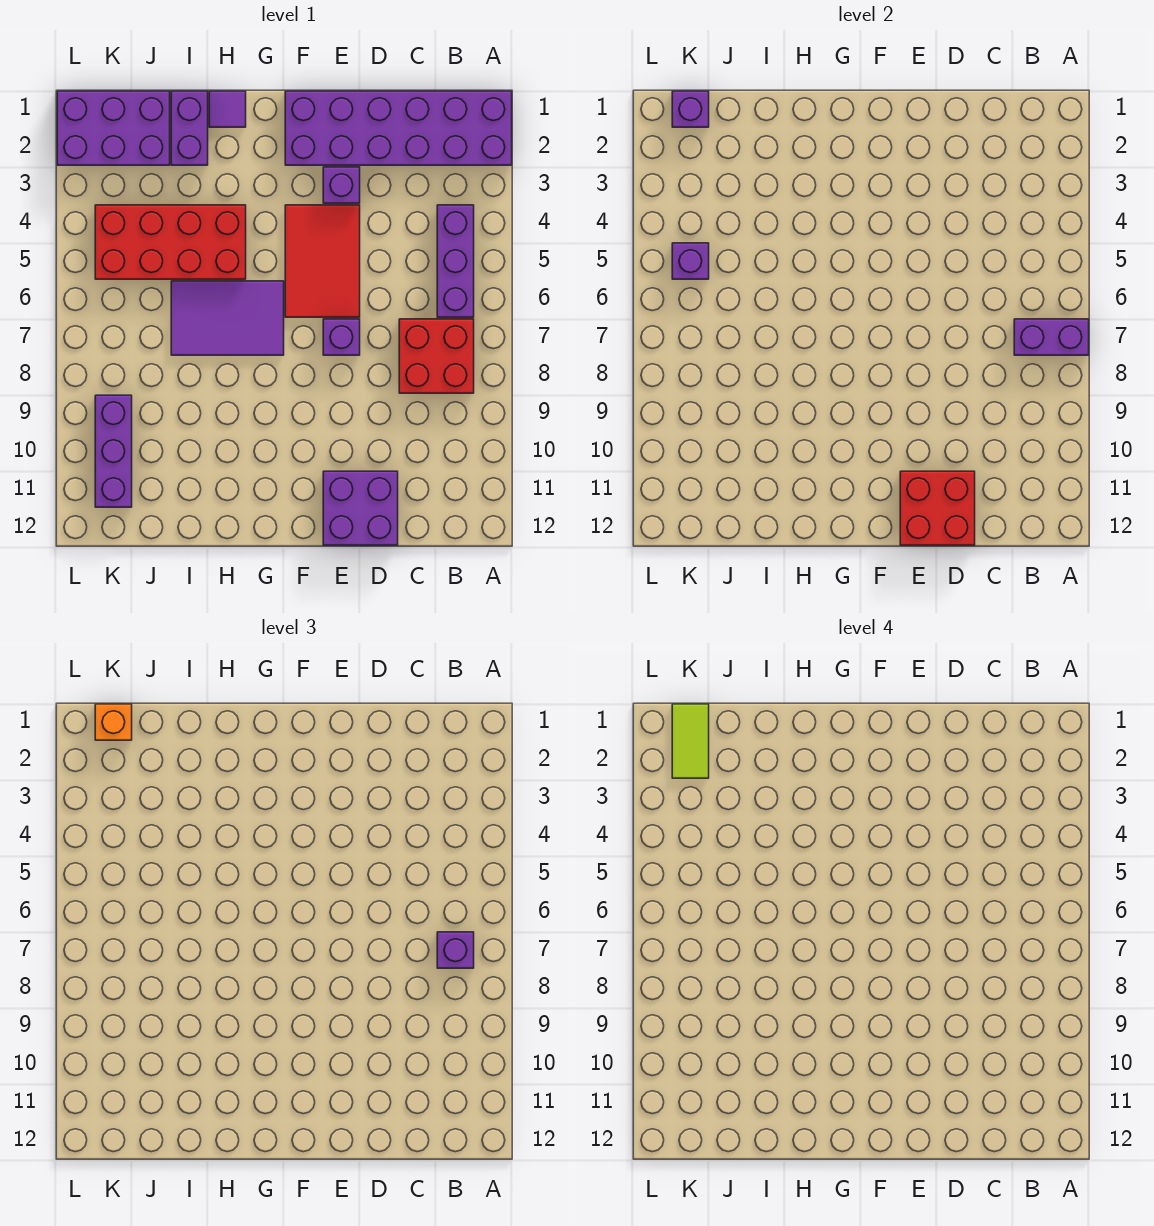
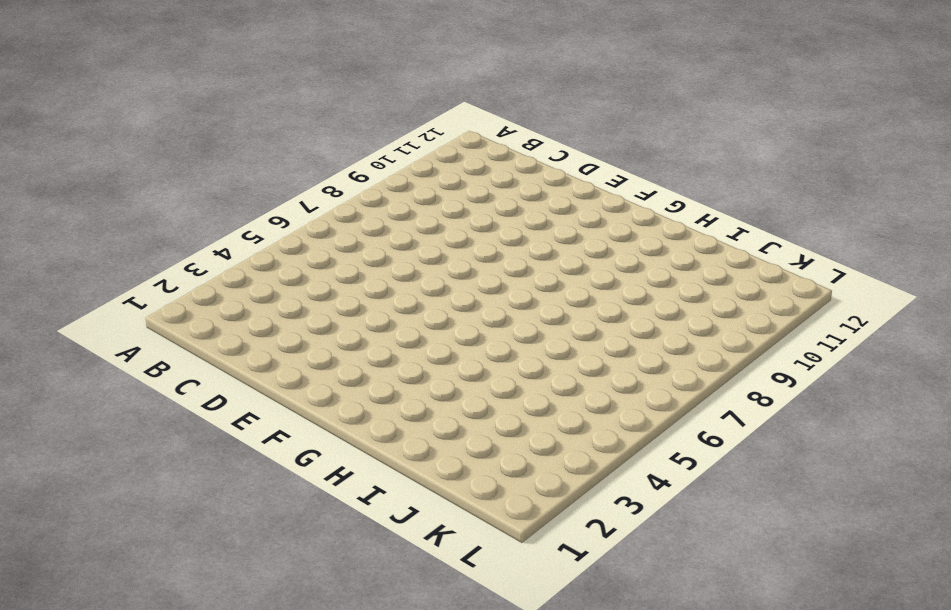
none -> purple brick A1:F2 level 1
none -> purple brick B4:B6 level 1
none -> red brick B7:C8 level 1

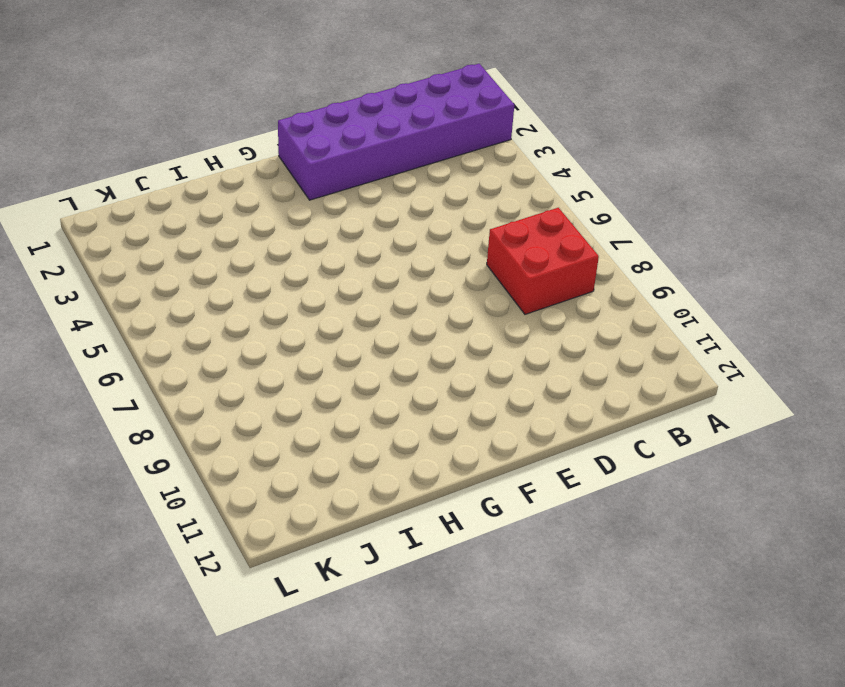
none -> purple brick B4:B6 level 1
none -> purple brick D11:E12 level 1
none -> purple brick E3 level 1

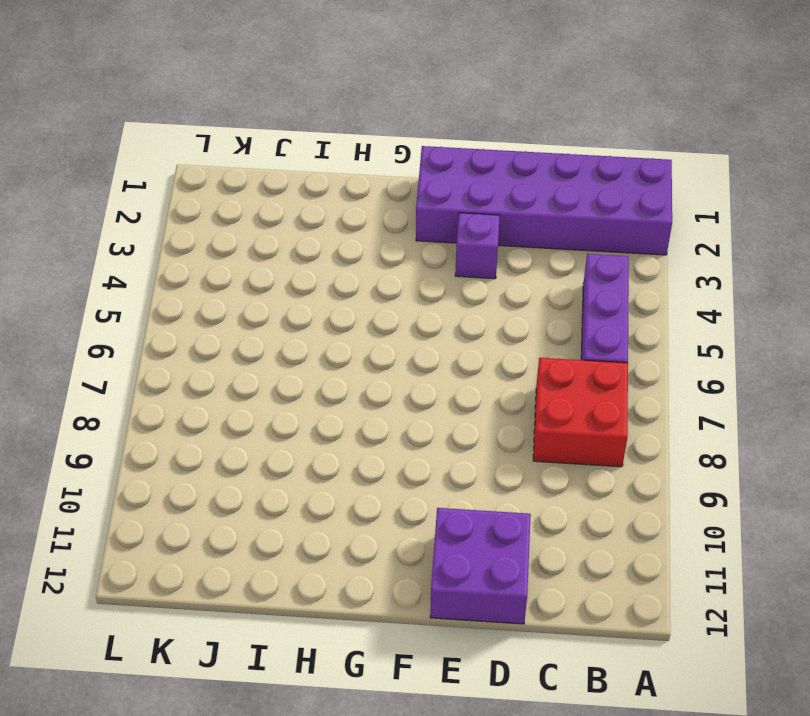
none -> red tile E4:F6 level 1
none -> purple brick E7 level 1
none -> purple tile G6:I7 level 1

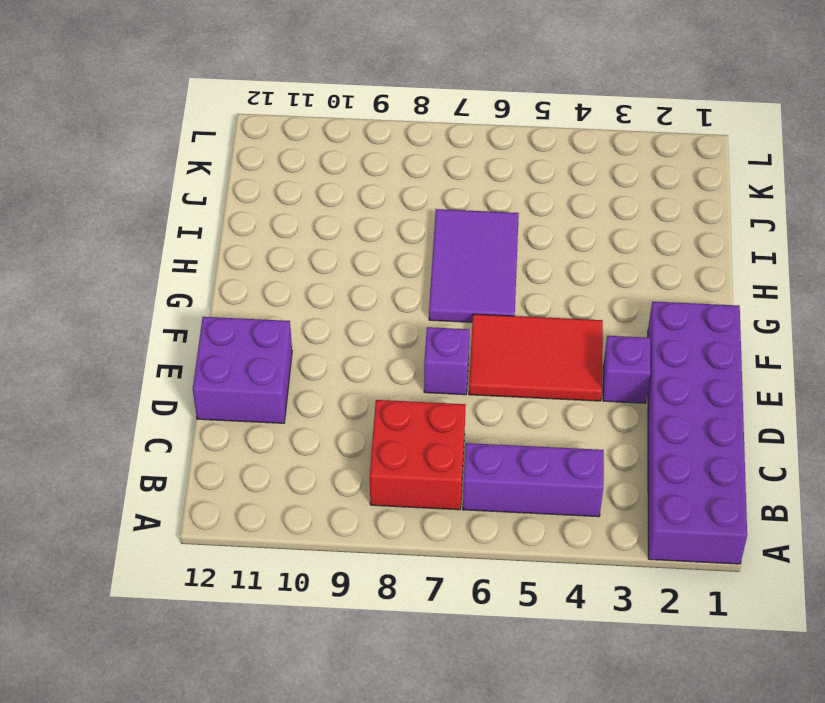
none -> purple tile H1 level 1
none -> red brick H4:K5 level 1
none -> purple brick I1:I2 level 1

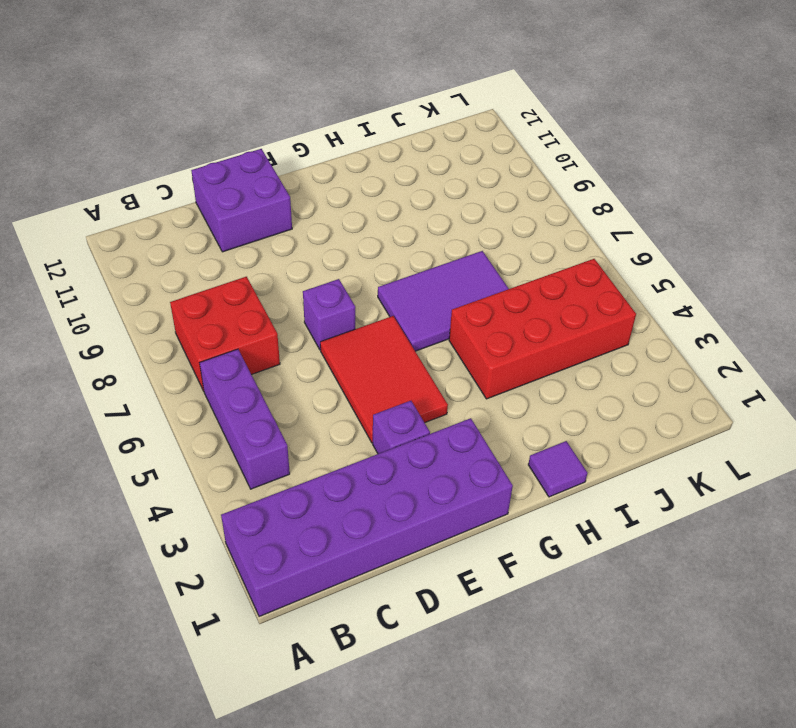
none -> purple brick I1:I2 level 1
none -> purple brick J1:L2 level 1
none -> purple brick K9:K11 level 1

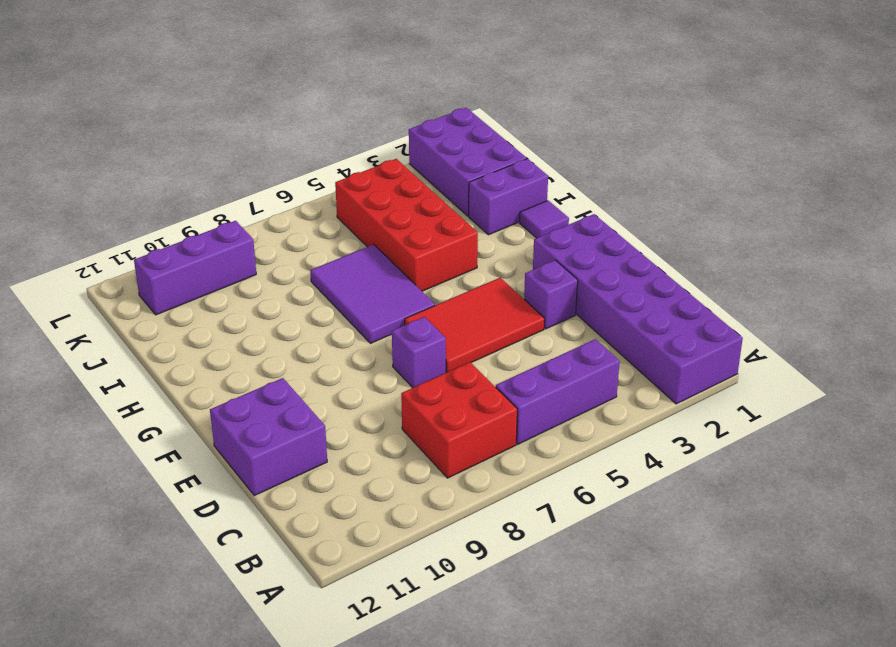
none -> purple brick A7:B7 level 2
none -> red brick D11:E12 level 2
none -> purple brick K1 level 2

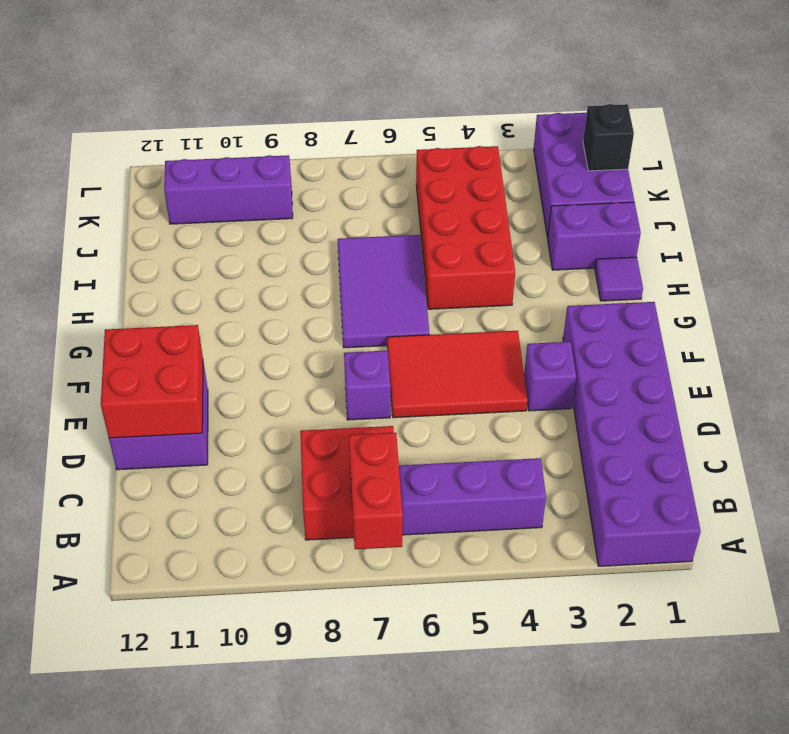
red brick A7:B7 level 2 -> purple brick A7:B7 level 2
black brick K1 level 2 -> purple brick K1 level 2
none -> purple brick K5 level 2
none -> purple brick B7 level 3
none -> orange brick K1 level 3

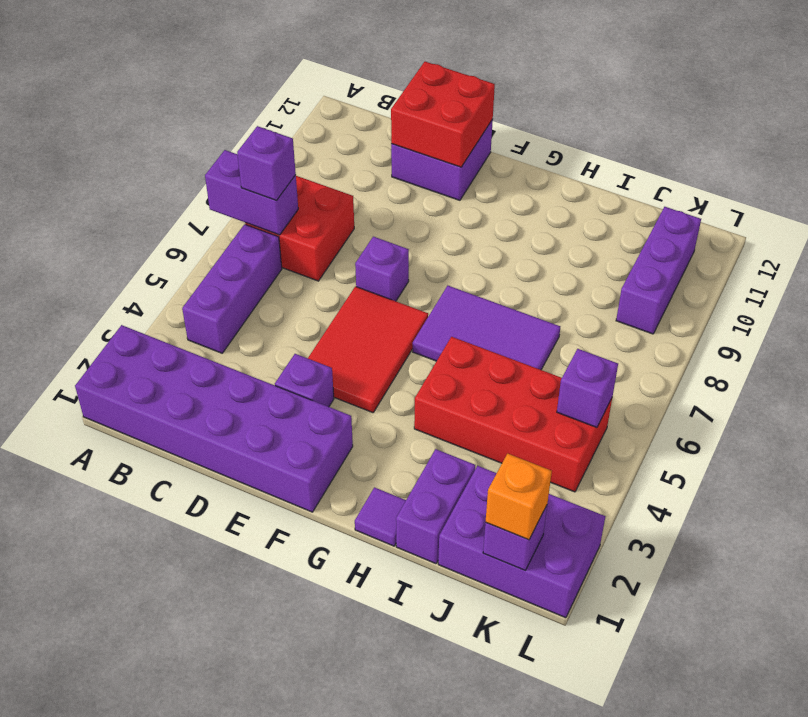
none -> lime tile K1:K2 level 4

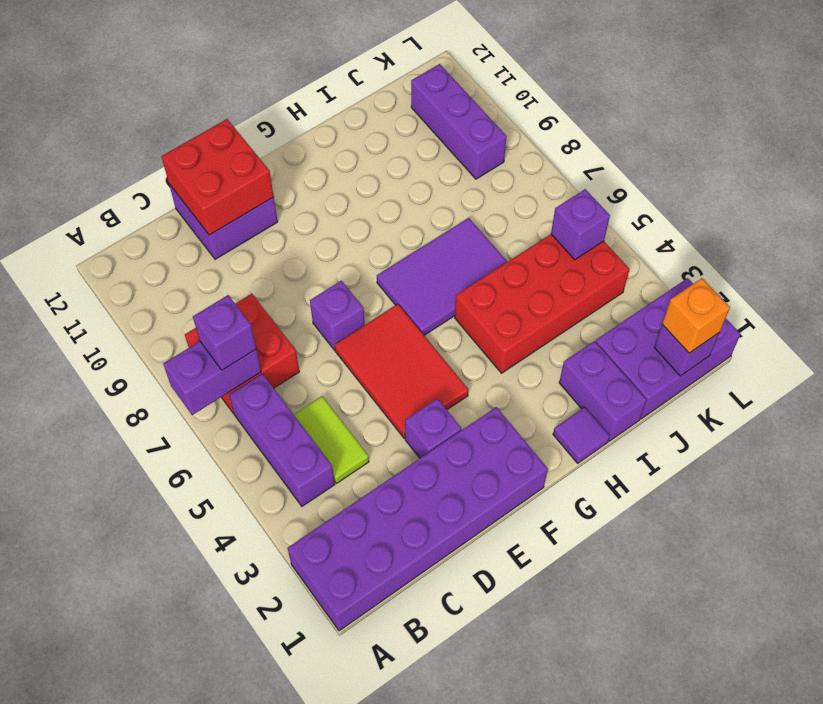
lime tile C4:C5 level 1 -> lime tile K1:K2 level 4

